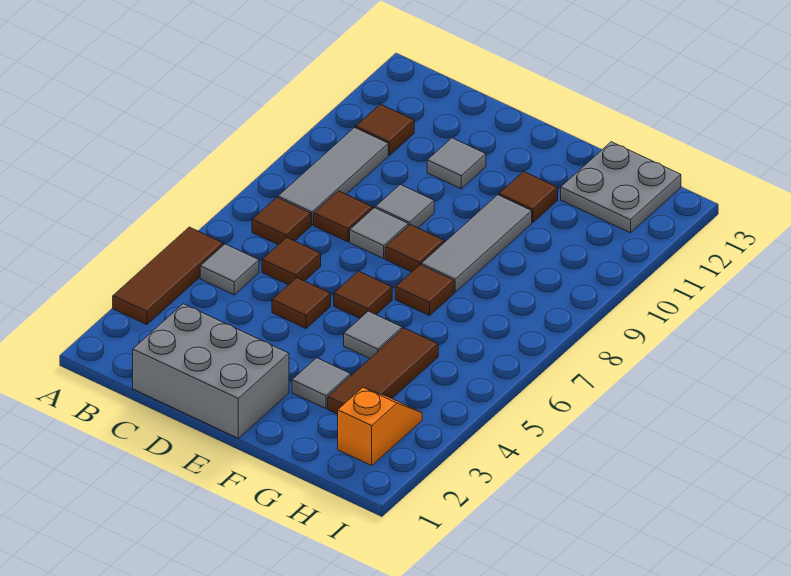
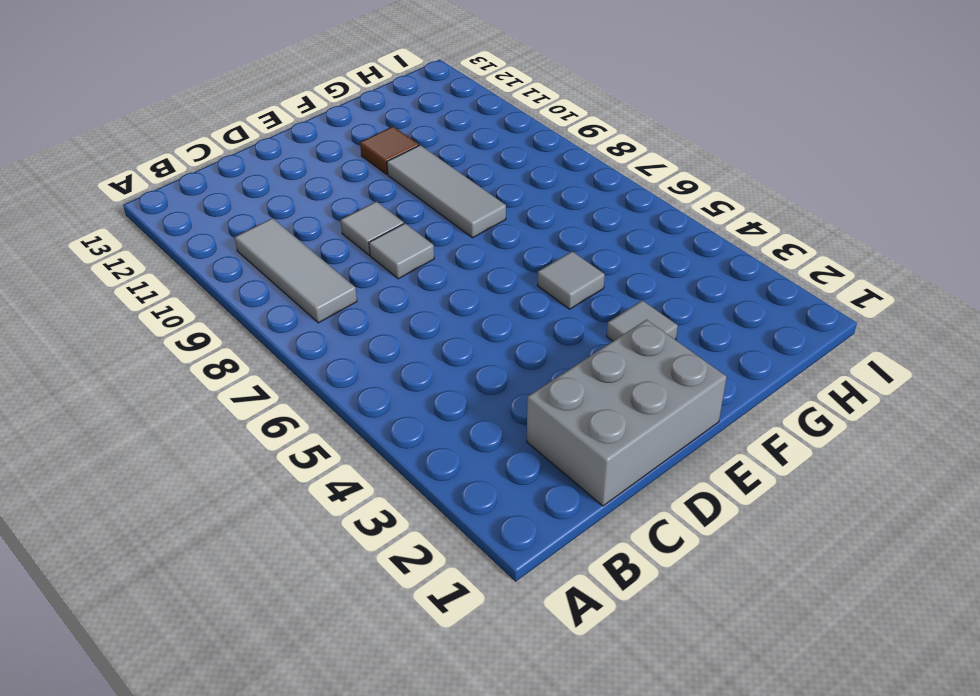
none -> brown tile A3:A5 level 1
none -> grey tile B5 level 1
none -> brown tile B7 level 1

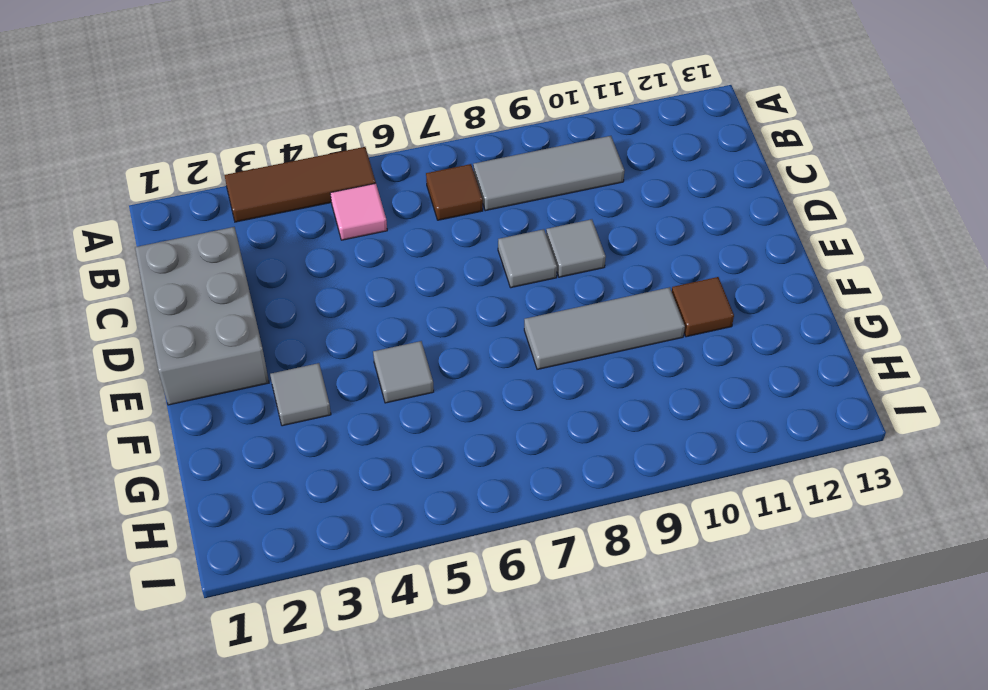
pink tile B5 level 1 -> grey tile B5 level 1
none -> brown tile B11 level 1
none -> brown tile C6 level 1
none -> brown tile C8 level 1

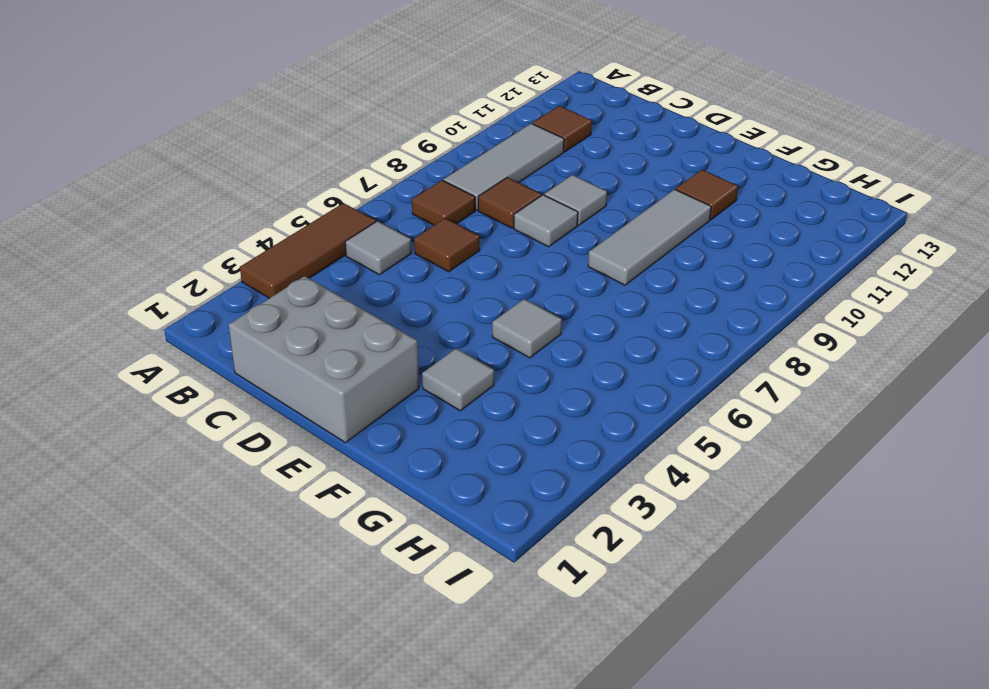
none -> brown tile D5 level 1
none -> grey tile D11 level 1
none -> brown tile E6 level 1

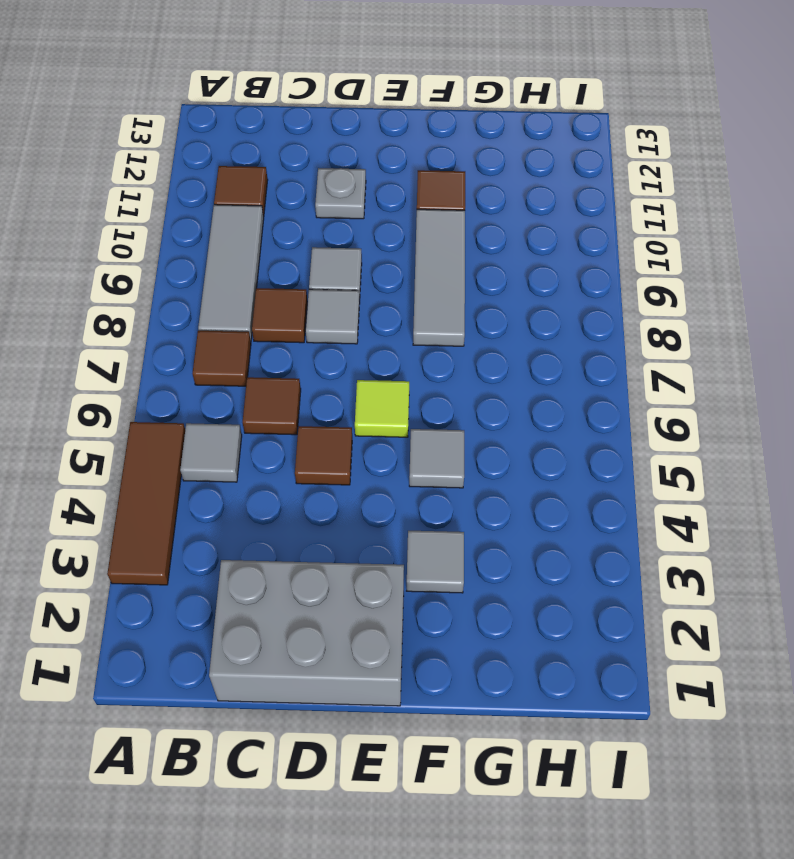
grey plate D11 level 1 -> grey tile D11 level 1
lime tile E6 level 1 -> brown tile E6 level 1
none -> brown tile E8 level 1
none -> brown tile F7 level 1
none -> brown tile G3:G5 level 1

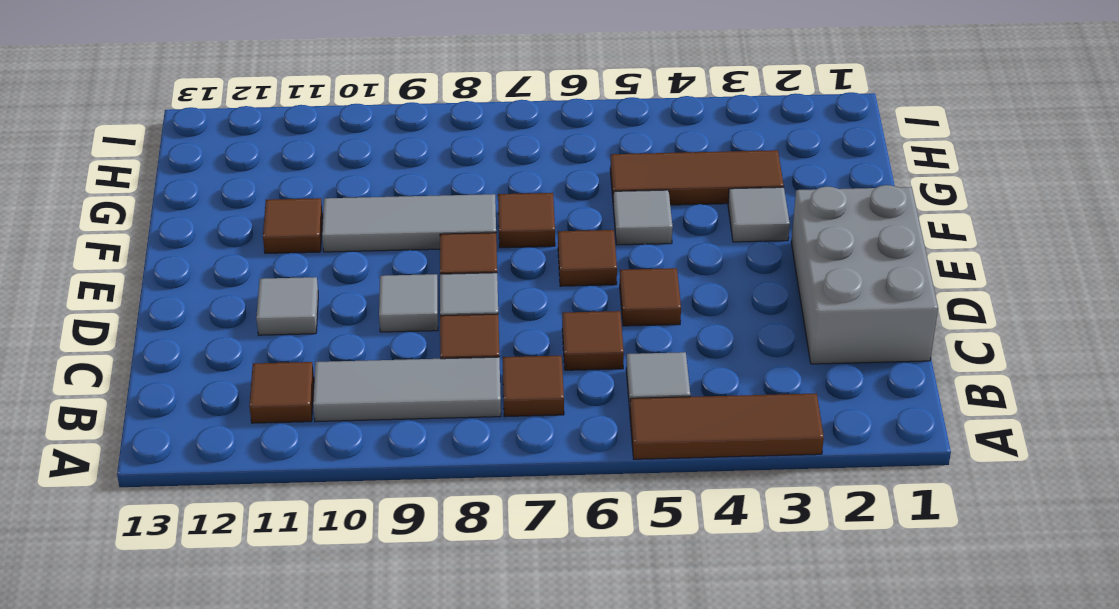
none -> grey plate G12:H13 level 1
none -> orange slope H2:H3 level 1 top 2

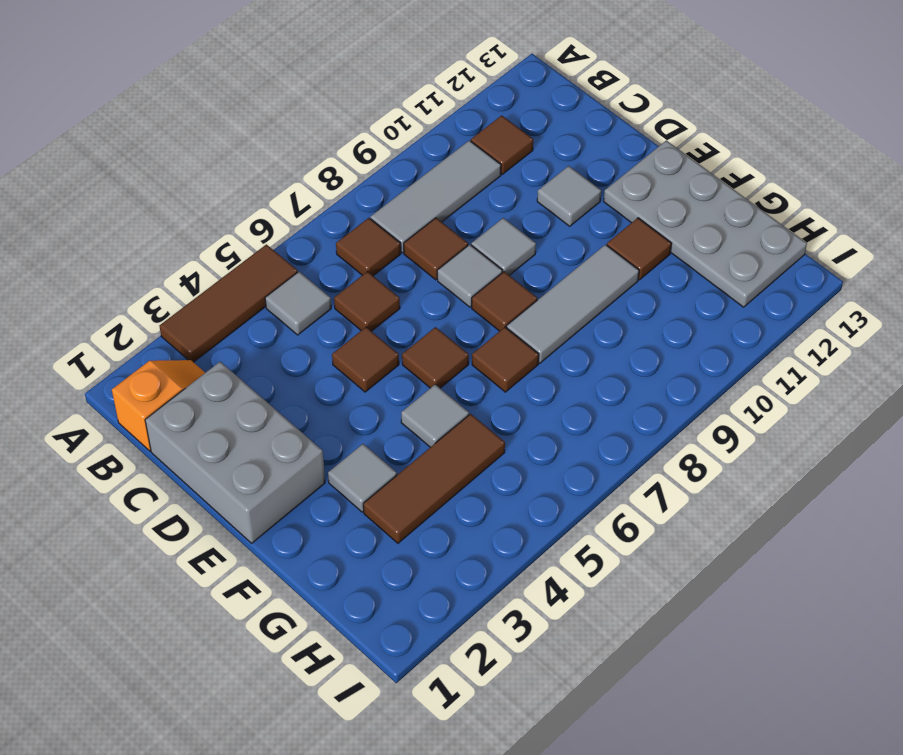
orange slope B1:B2 level 1 top 1 -> orange slope H2:H3 level 1 top 2
grey plate E12:H13 level 1 -> grey plate G12:H13 level 1

